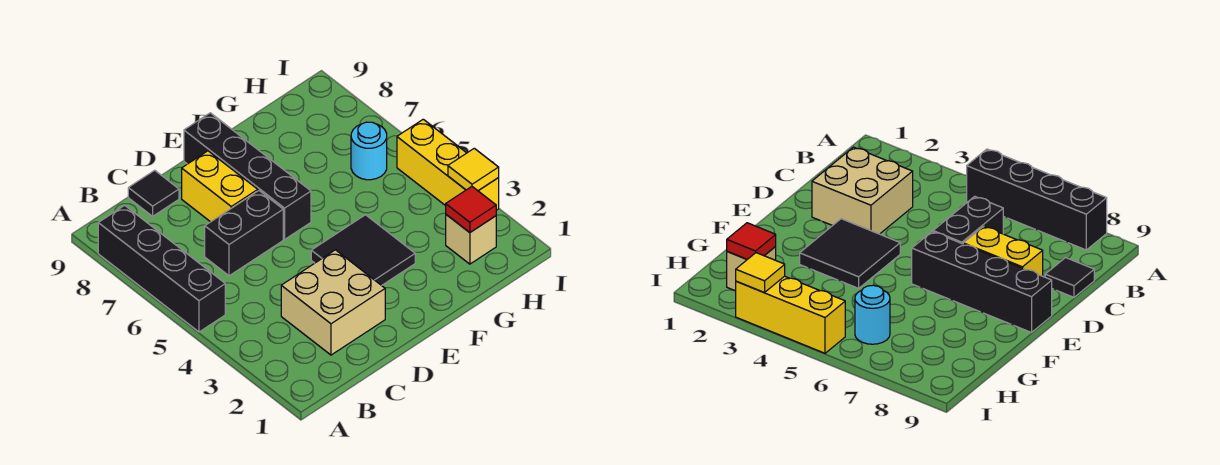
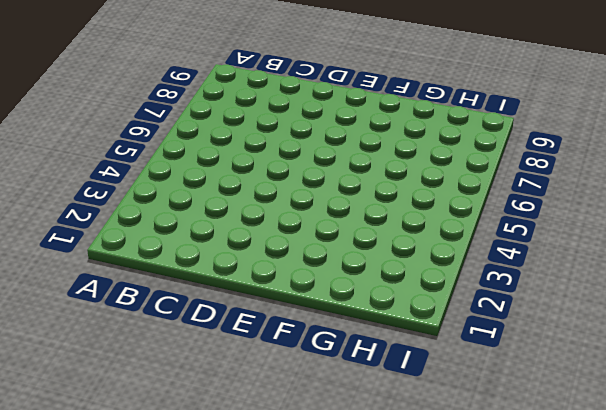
none -> black brick A5:A8 level 1
none -> tan brick C2:D3 level 1
none -> black brick C6:D6 level 1

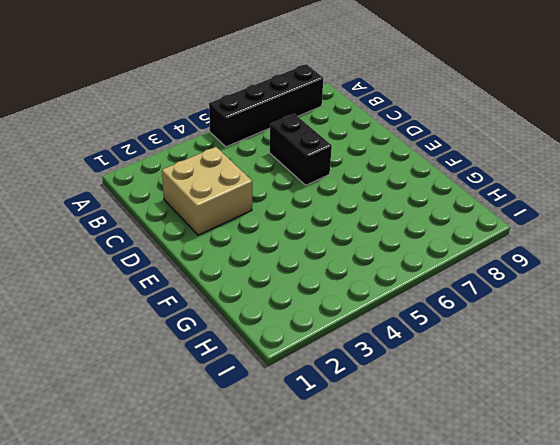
none -> black tile C9 level 1
none -> yellow brick D7:D8 level 1
none -> black tile E3:F4 level 1

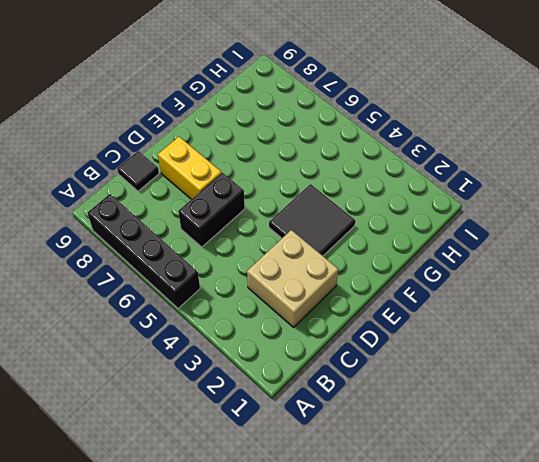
none -> black brick E6:E9 level 1
none -> tan brick H2 level 1
none -> cyan round brick H6 level 1

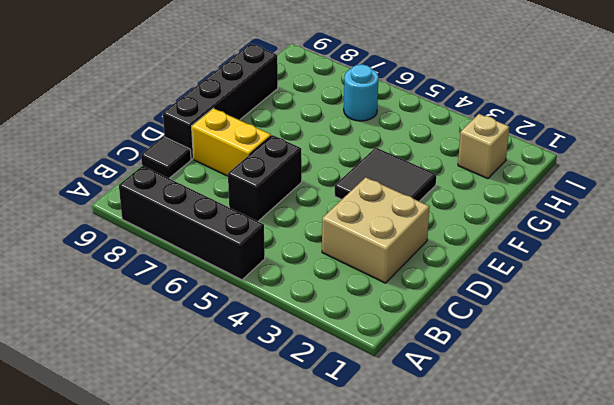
black brick D9:G9 level 1 -> black brick E6:E9 level 1
none -> yellow brick I3:I5 level 1
none -> red tile H2 level 2
none -> yellow tile I3 level 2

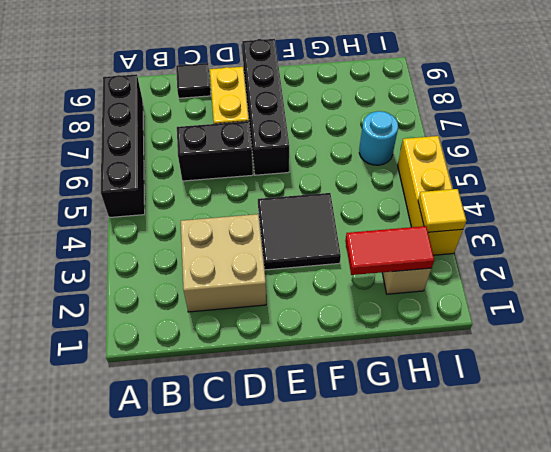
red tile G2:H2 level 2 -> red tile H2 level 2

